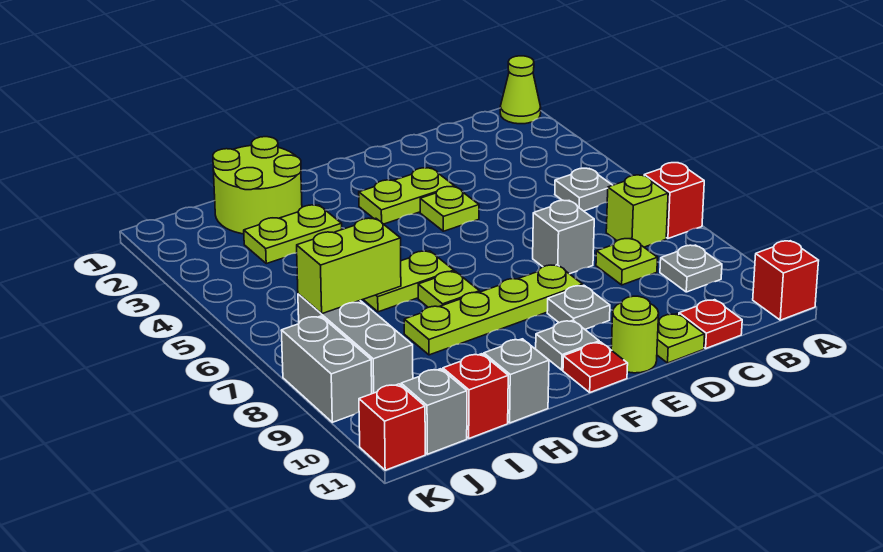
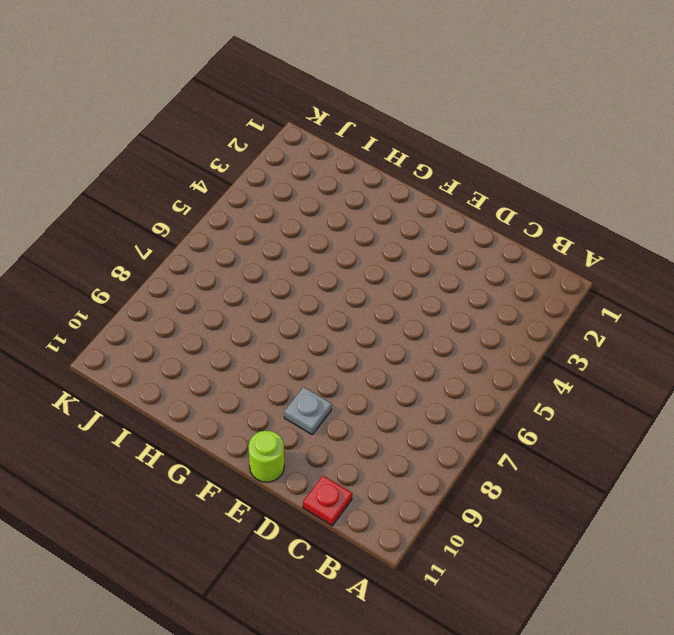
none -> lime cone A1 level 1
none -> red brick A7 level 1
none -> red brick A11 level 1

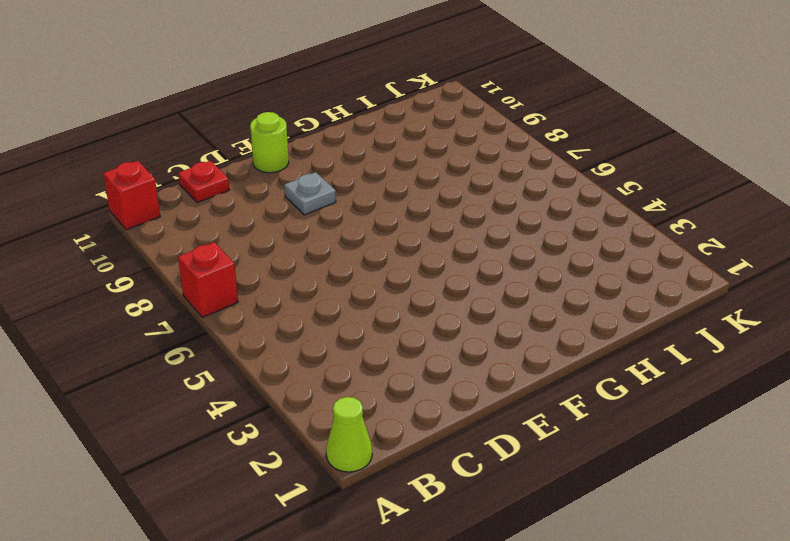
none -> grey plate B5 level 1
none -> lime brick B7 level 1
none -> grey plate B9 level 1

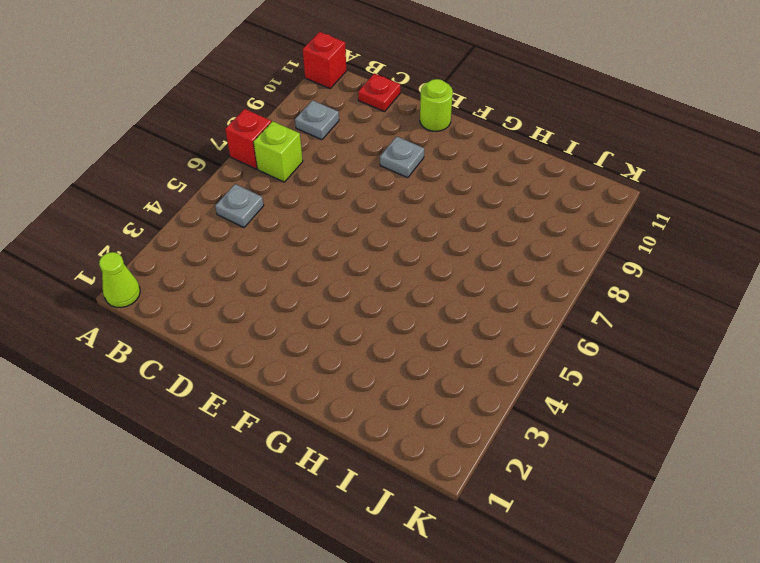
none -> lime plate C8 level 1
none -> grey brick D7 level 1
none -> lime plate D11 level 1

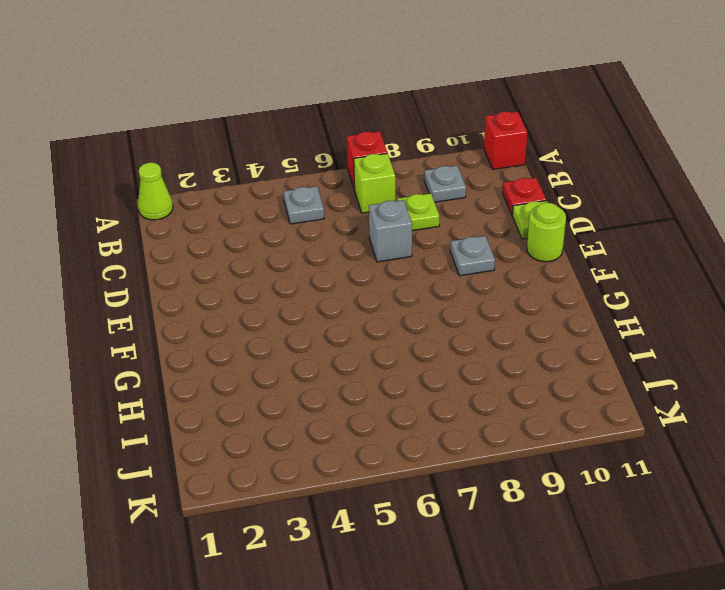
none -> lime plate E3:F3 level 1
none -> lime plate E4 level 1
none -> lime plate E8:H8 level 1

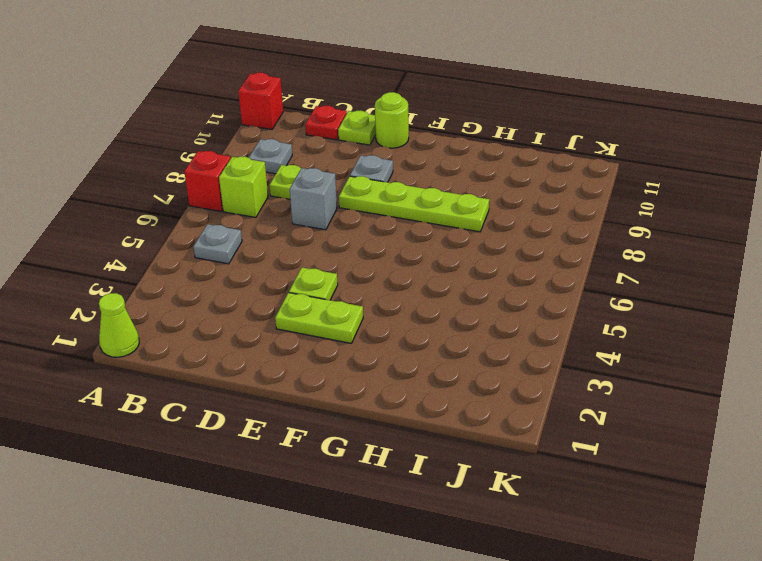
none -> grey plate F10 level 1
none -> red plate F11 level 1
none -> lime plate G6:H6 level 1

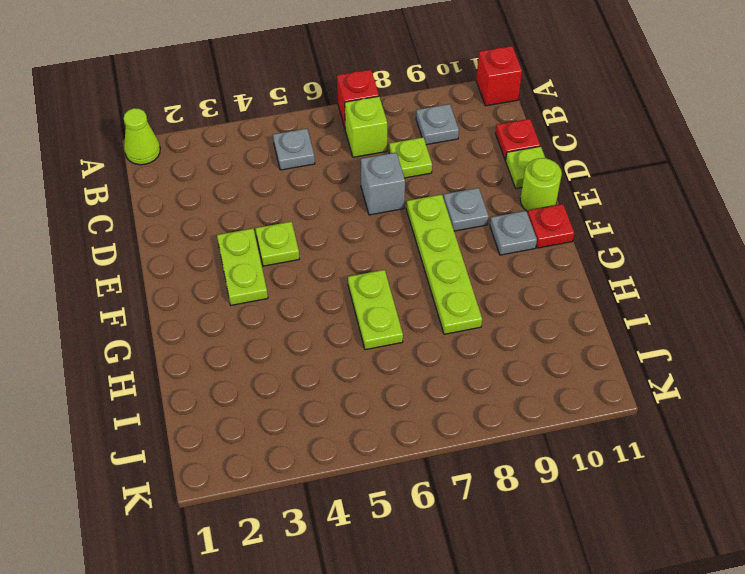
none -> lime plate G7 level 1
none -> lime round brick H1:I2 level 1
none -> lime plate H3:I3 level 1

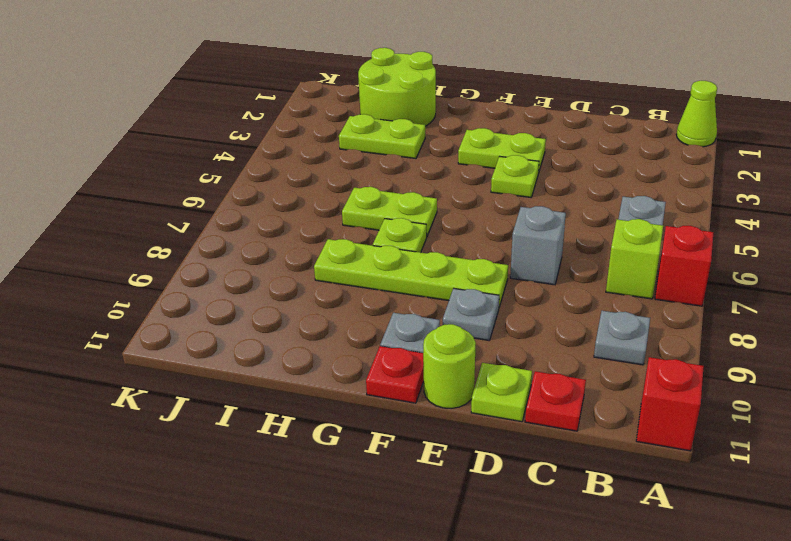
none -> lime plate C8 level 1
none -> grey brick H11 level 1
none -> red brick I11 level 1

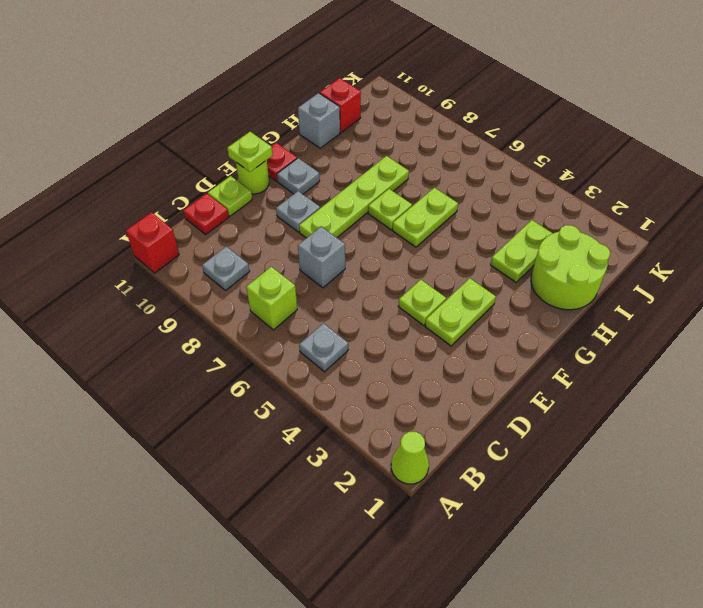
lime plate E11 level 2 -> lime plate C8 level 1
none -> red brick A7 level 1
none -> grey brick J7:J9 level 1
none -> grey brick J11 level 1

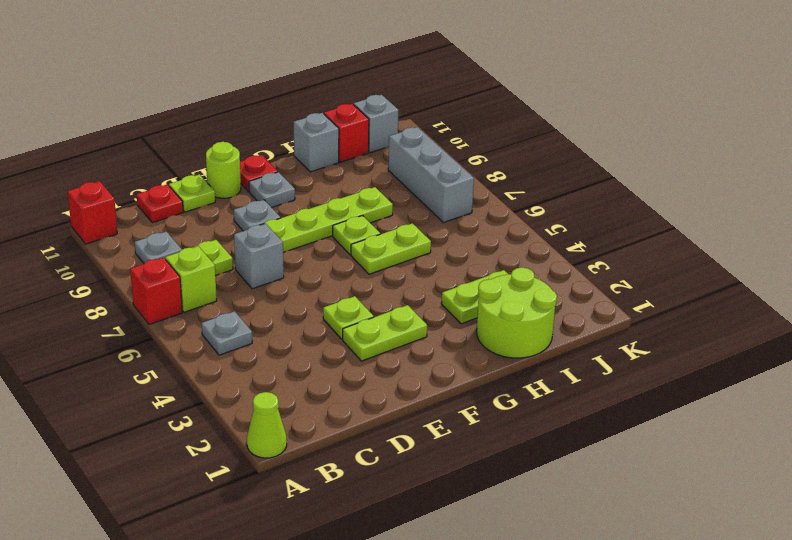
none -> grey brick K8:K9 level 1
none -> red brick K11 level 1
none -> lime brick I7:J7 level 2

